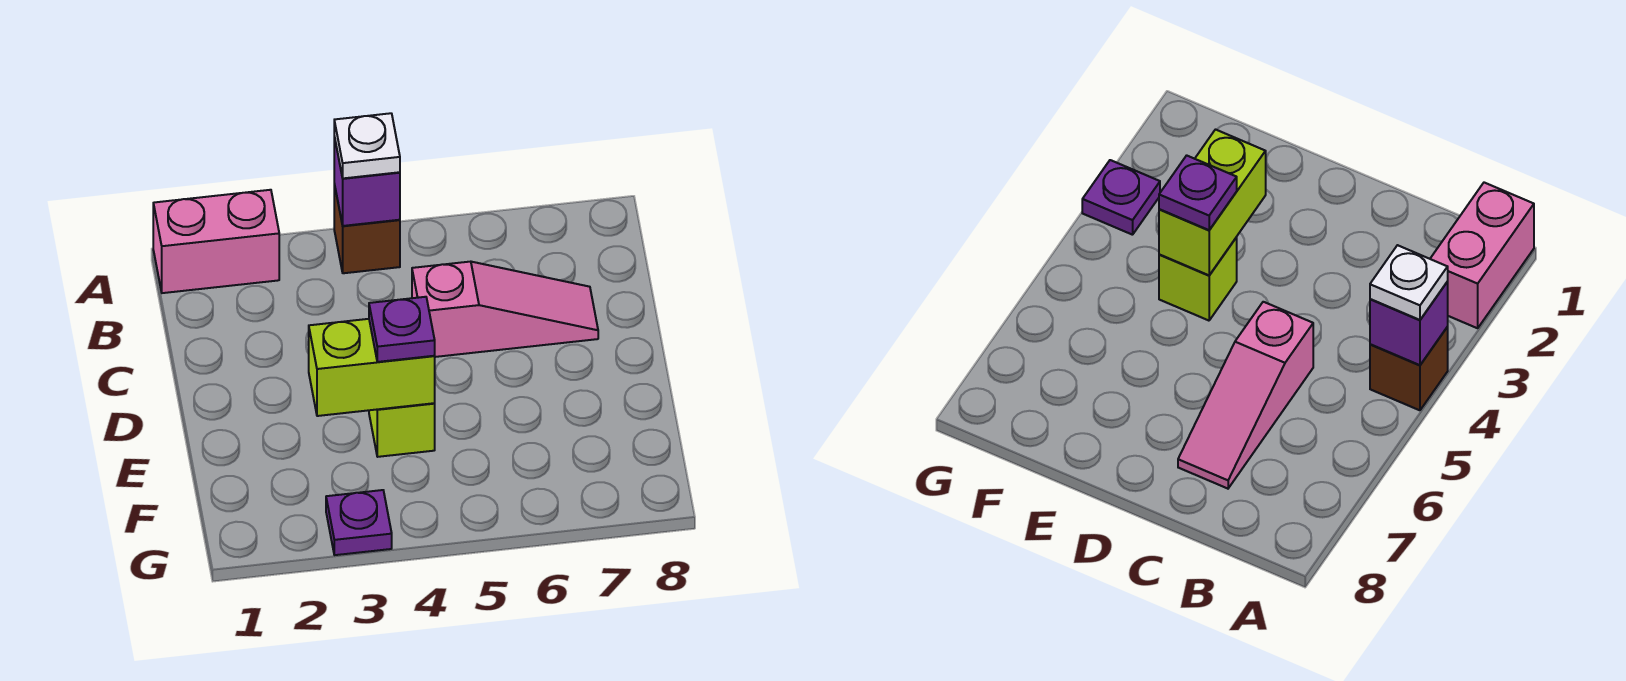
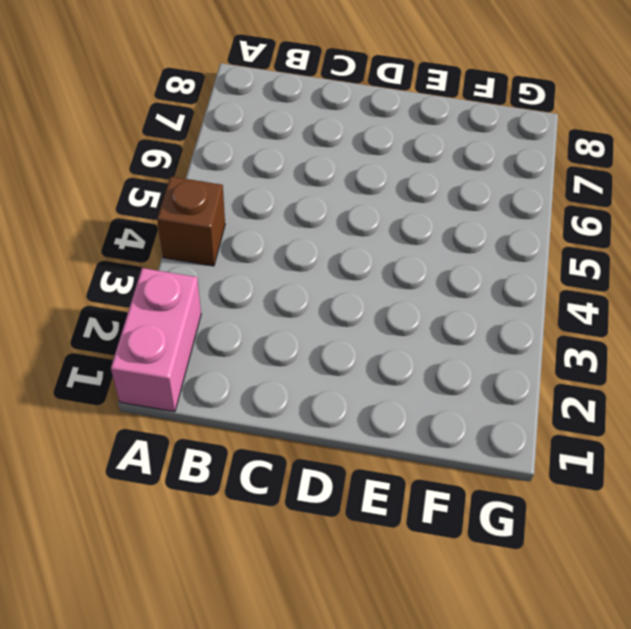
none -> pink slope C5:C7 level 1 top 5
none -> lime brick E4 level 1

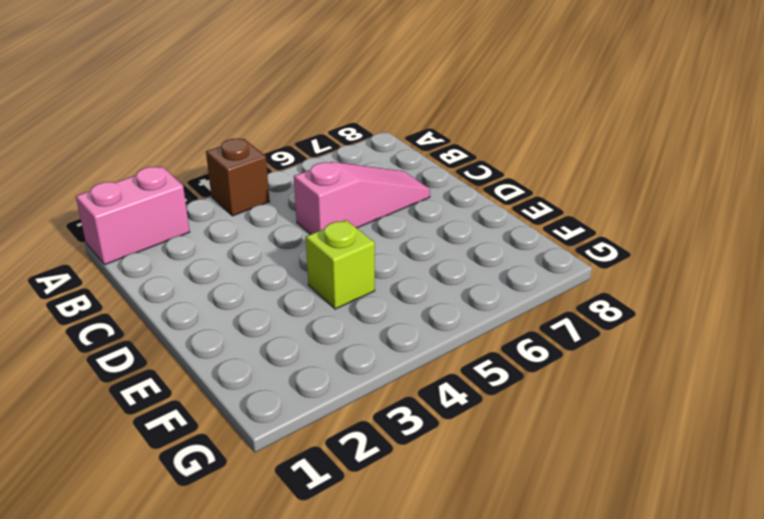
none -> purple plate G3 level 1
none -> purple brick A4 level 2

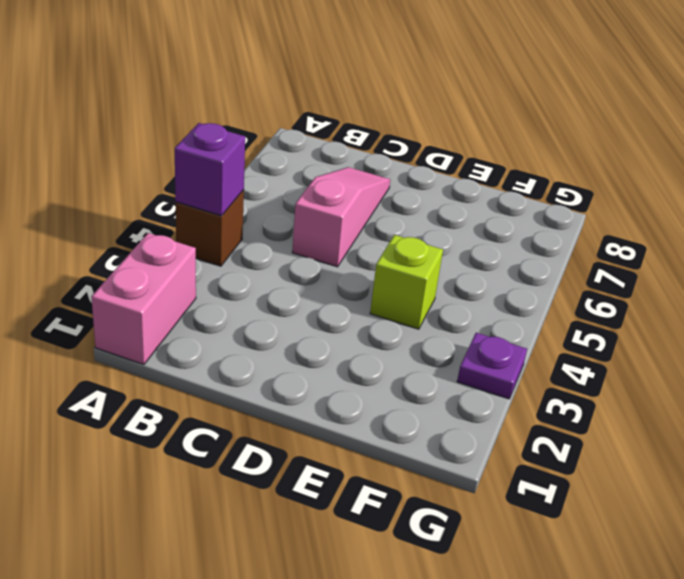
none -> lime brick E3:E4 level 2
none -> white plate A4 level 3

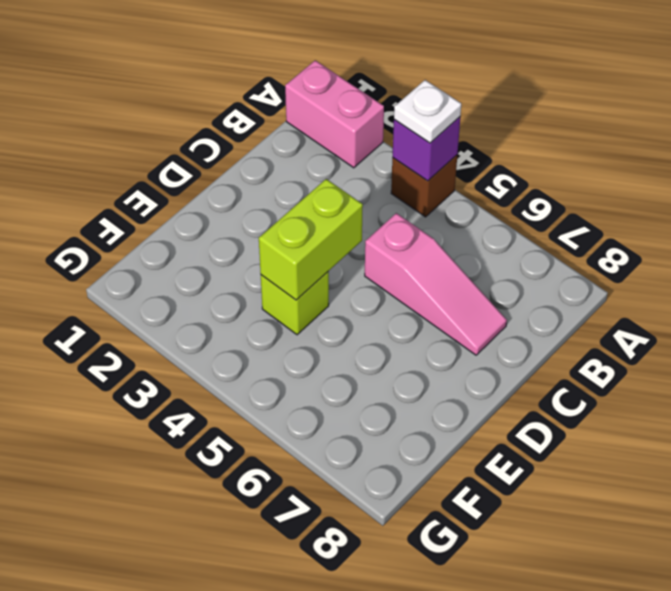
lime brick D4:E4 level 2 -> lime brick E3:E4 level 2
none -> purple plate G3 level 1
none -> purple plate E4 level 3

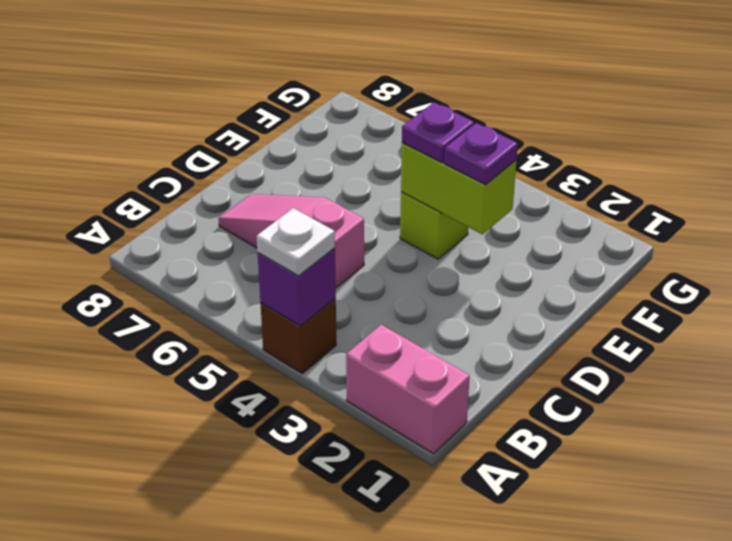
purple plate E3 level 3 -> purple plate G3 level 1

